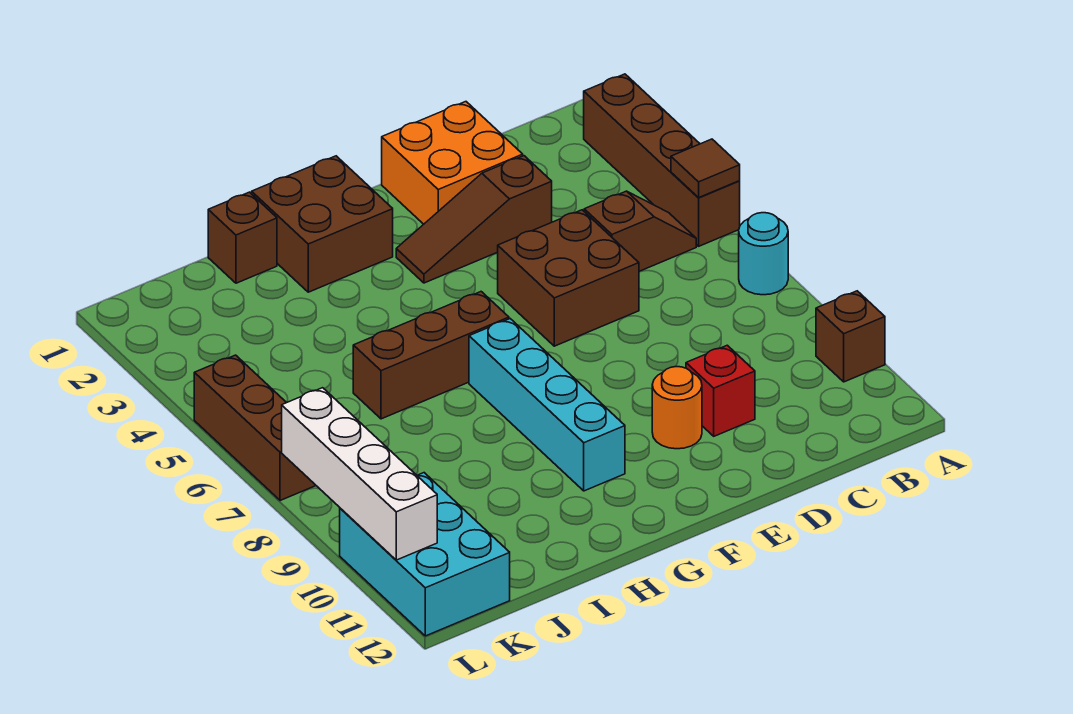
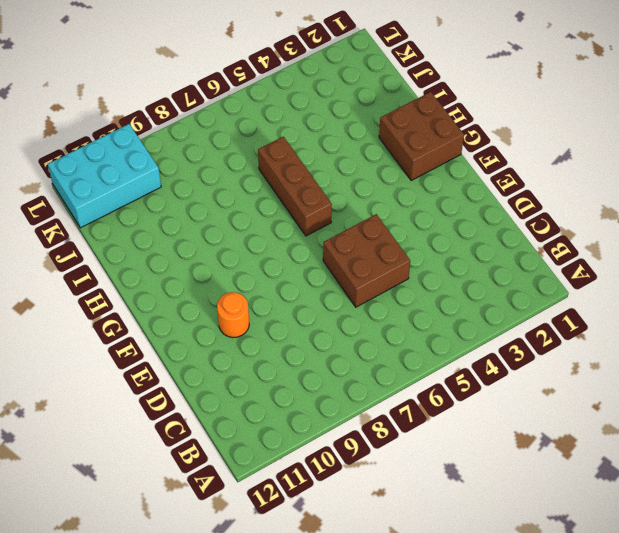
none -> brown brick A2:A5 level 1
none -> cyan round brick A7 level 1
none -> brown brick A10 level 1

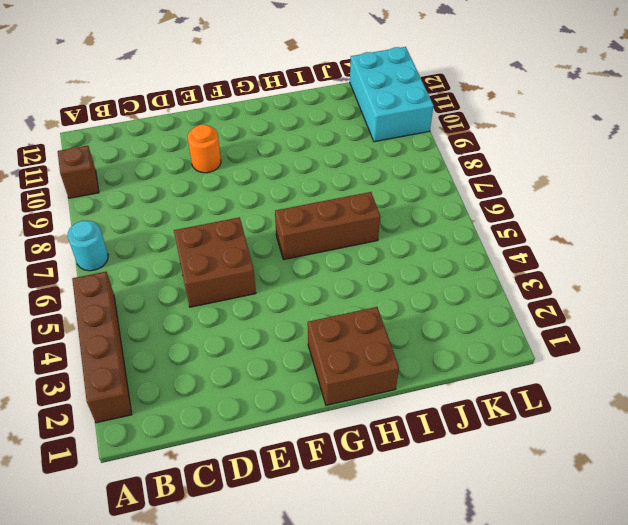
none -> brown slope B5:C5 level 1 top C
none -> orange brick D1:E2 level 1
none -> brown slope D3:F3 level 1 top D

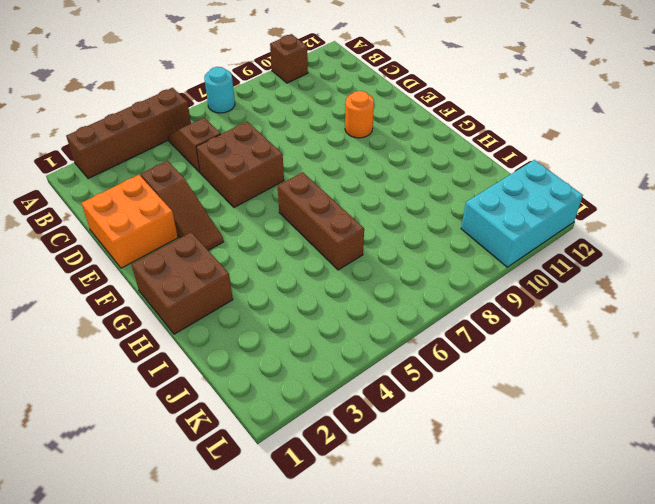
none -> red brick D10 level 1
none -> cyan brick G7:G10 level 1
none -> brown brick I1 level 1

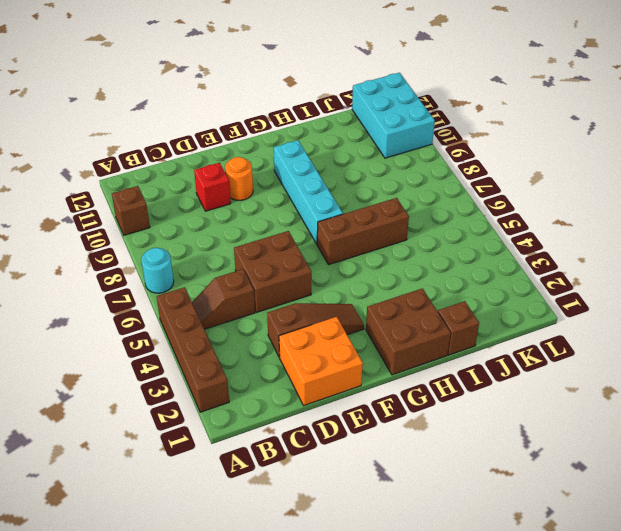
none -> brown brick L5:L7 level 1
none -> brown tile A5 level 2
none -> white brick L8:L11 level 2

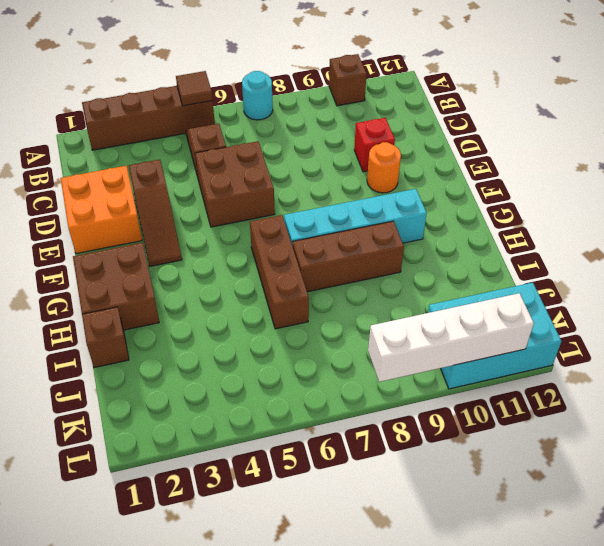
brown brick H7:H9 level 1 -> brown brick L5:L7 level 1

